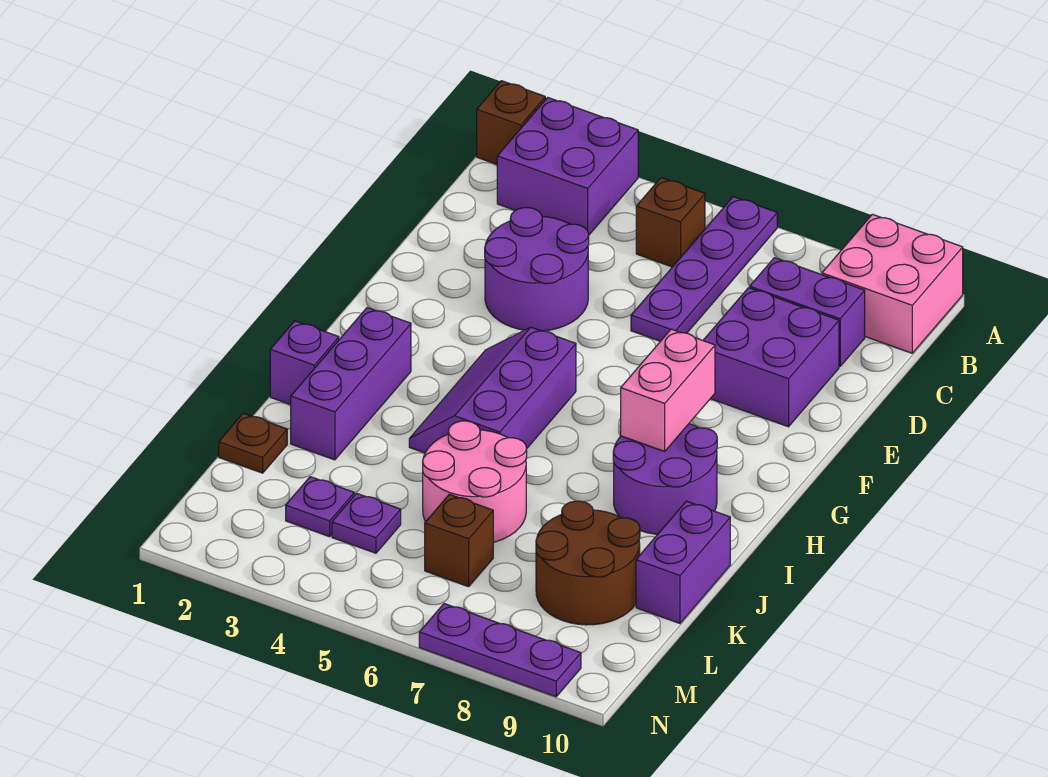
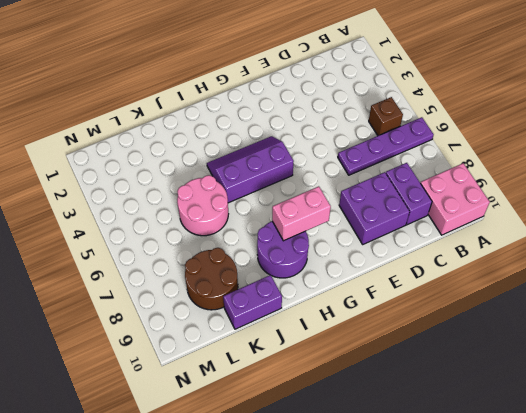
none -> brown brick A1 level 1
none -> purple brick A2:B3 level 1
none -> purple round brick D3:E4 level 1

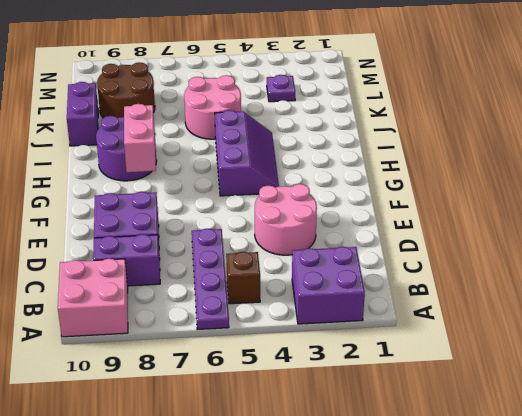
pink round brick D3:E4 level 1 -> purple round brick D3:E4 level 1
none -> brown brick A1 level 1
none -> purple brick H2:J2 level 1
none -> purple brick I1 level 1

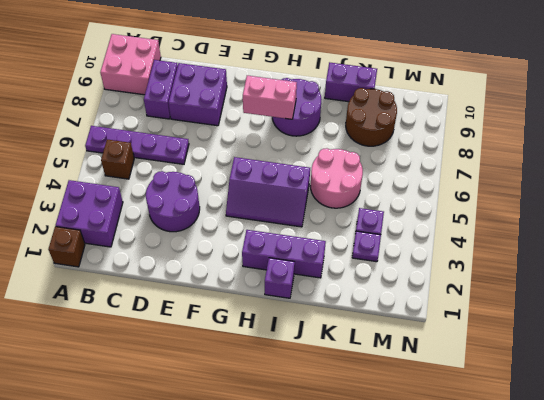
none -> brown plate K1 level 1
none -> brown brick L6 level 1
none -> purple plate N7:N9 level 1

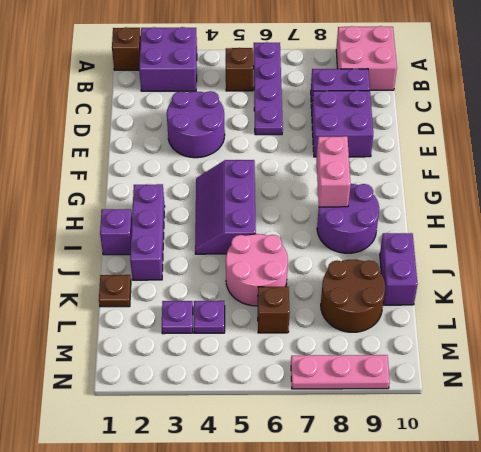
pink plate N7:N9 level 1 -> purple plate N7:N9 level 1

